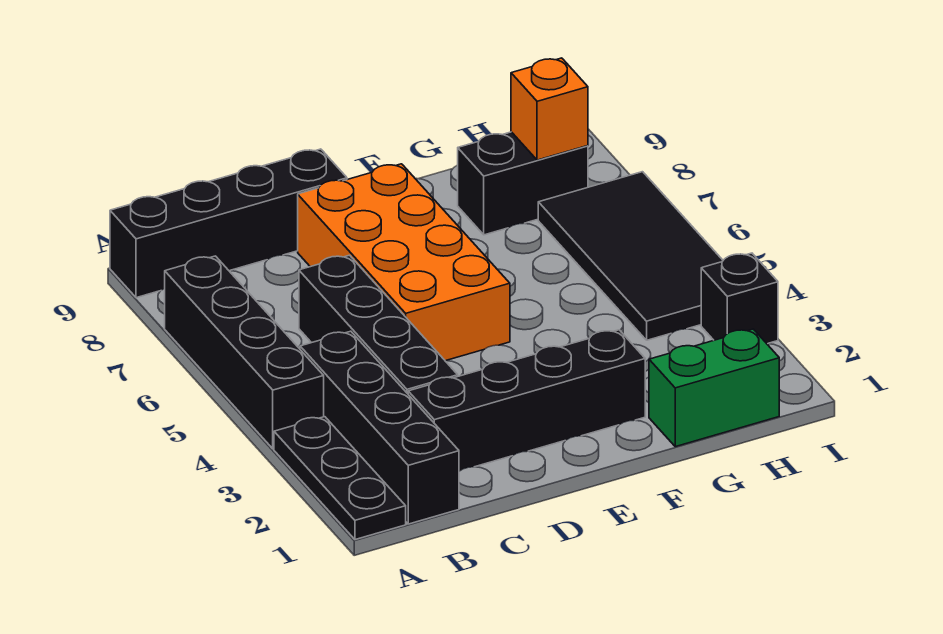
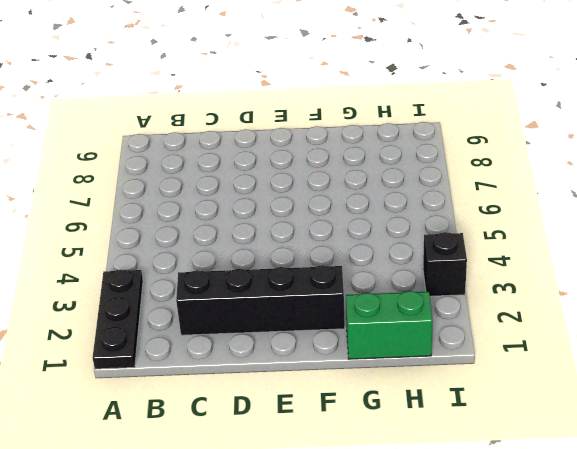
none -> black brick A4:A7 level 1
none -> black brick A9:D9 level 1
none -> black brick B1:B4 level 1

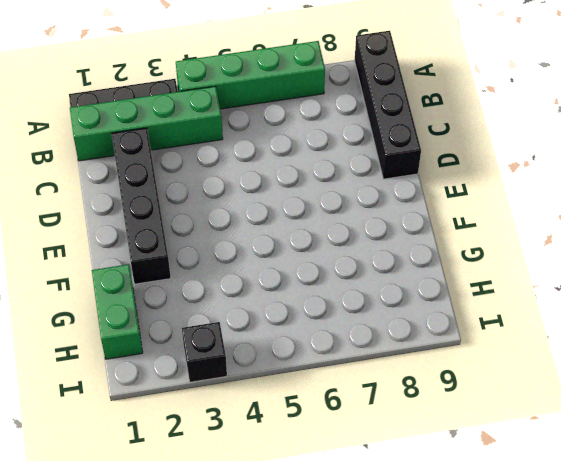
green brick A4:A7 level 1 -> black brick A4:A7 level 1
green brick B1:B4 level 1 -> black brick B1:B4 level 1
none -> black brick C3:C6 level 1
none -> orange brick D5:E8 level 1
none -> black brick G8:H8 level 1

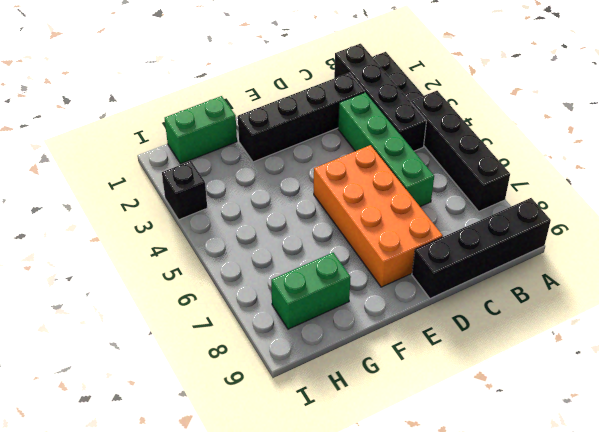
green brick C3:C6 level 1 -> black brick C3:C6 level 1
green brick G8:H8 level 1 -> black brick G8:H8 level 1
none -> black tile H4:I7 level 1
none -> orange brick H8 level 2

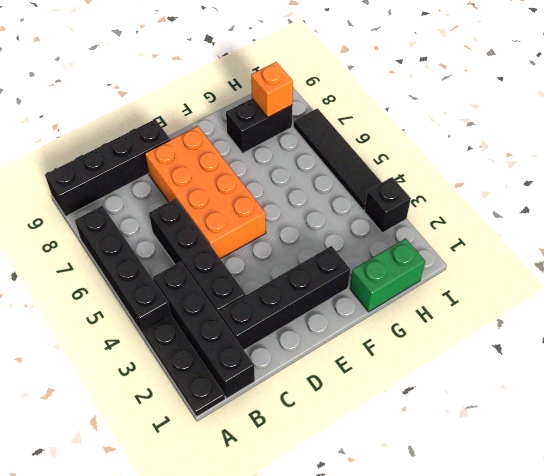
black tile I4:I7 level 1 -> black tile H4:I7 level 1

